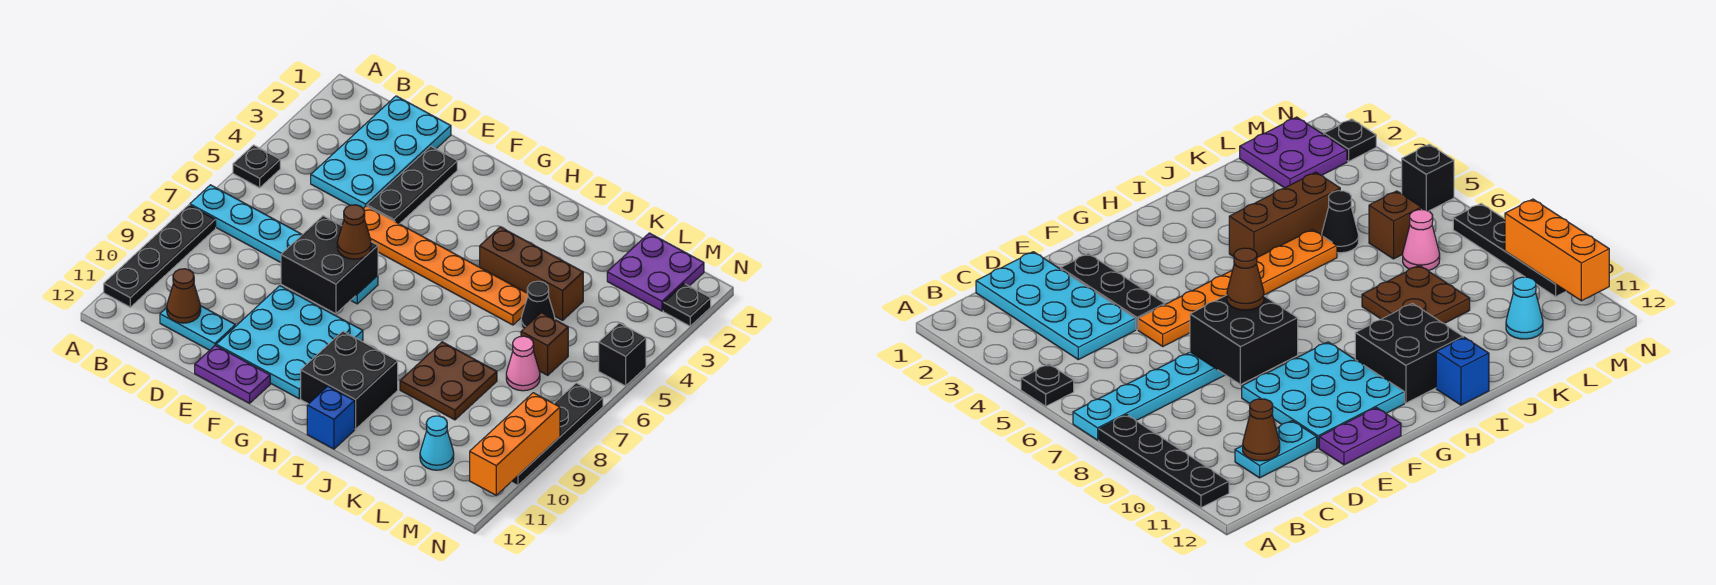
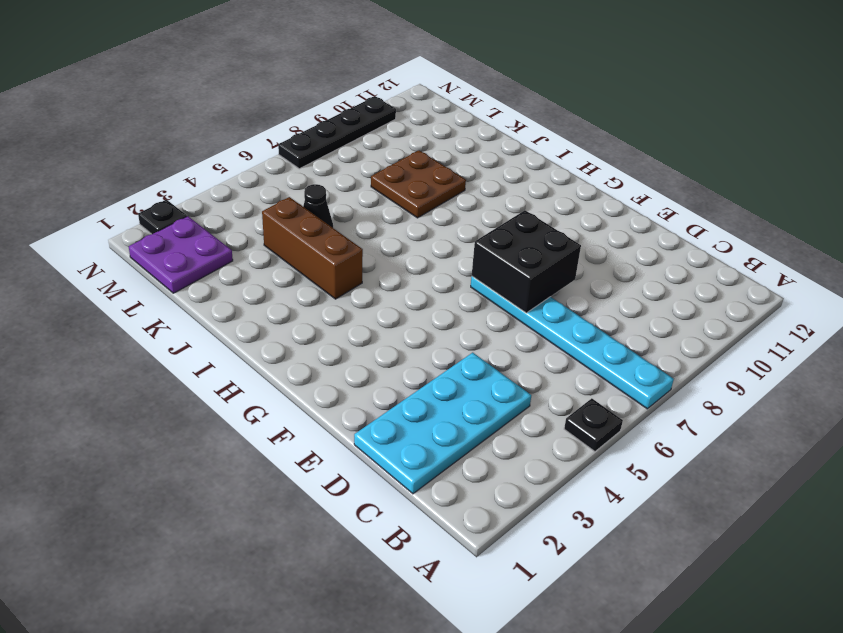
none -> black plate A8:A11 level 1
none -> cyan plate C11:D11 level 1
none -> black plate E2:E4 level 1

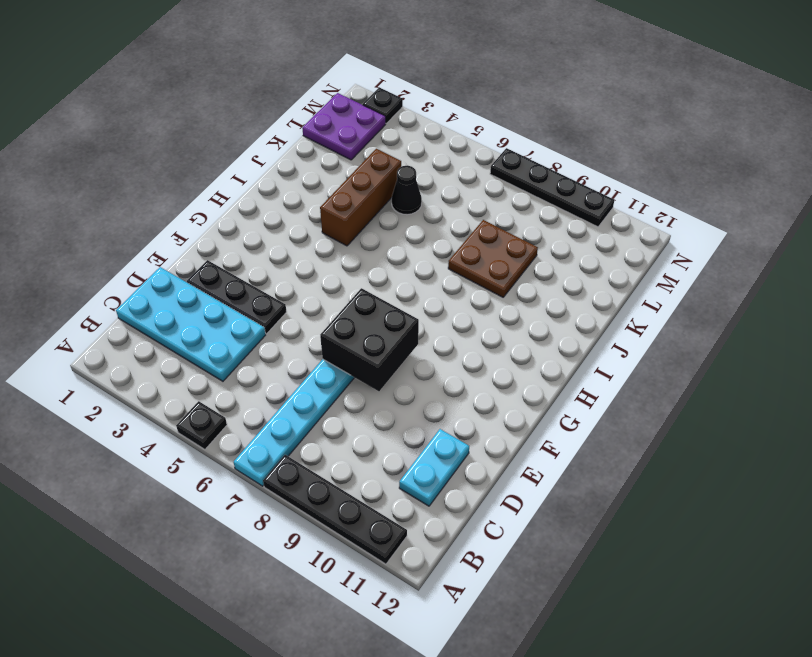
none -> orange plate E5:J5 level 1
none -> cyan plate E9:G11 level 1
none -> purple plate E12:F12 level 1

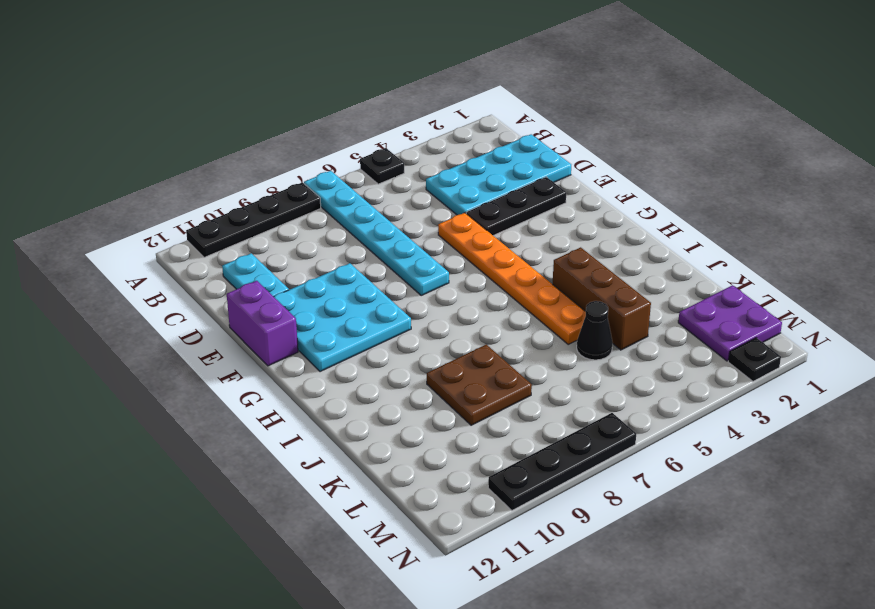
purple brick E12:F12 level 1 -> purple plate E12:F12 level 1
none -> black brick H10:I11 level 1
none -> blue brick I12 level 1
none -> brown brick L6 level 1

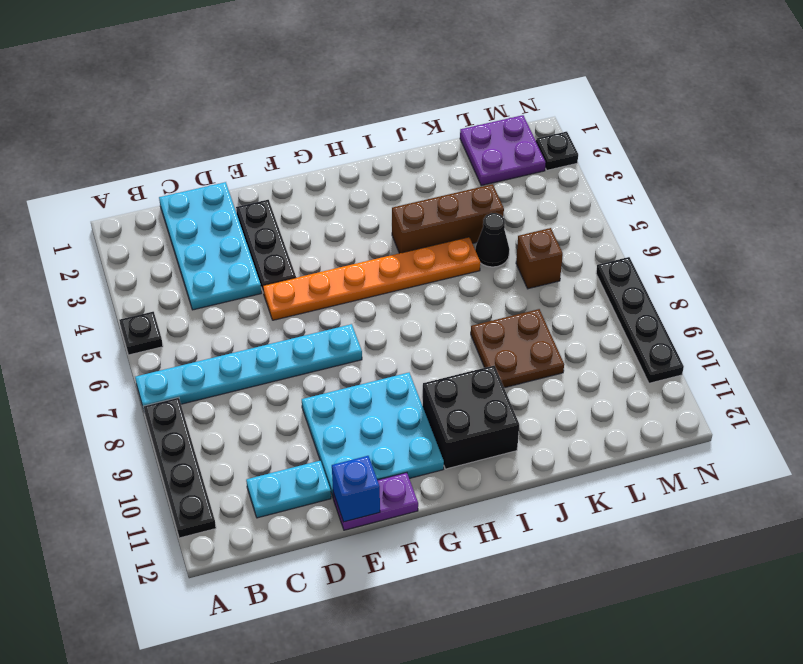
blue brick E12 level 2 -> blue brick I12 level 1
none -> pink cone L7 level 1
none -> cyan cone L11 level 1
none -> black brick N5 level 1

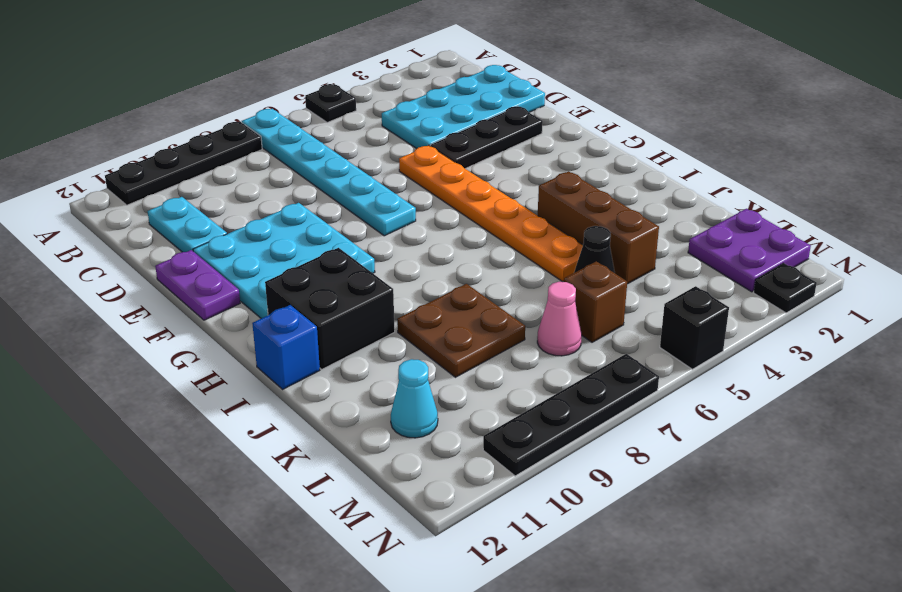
none -> brown cone C11 level 2
none -> black brick E7:F8 level 2
none -> orange brick N9:N11 level 2

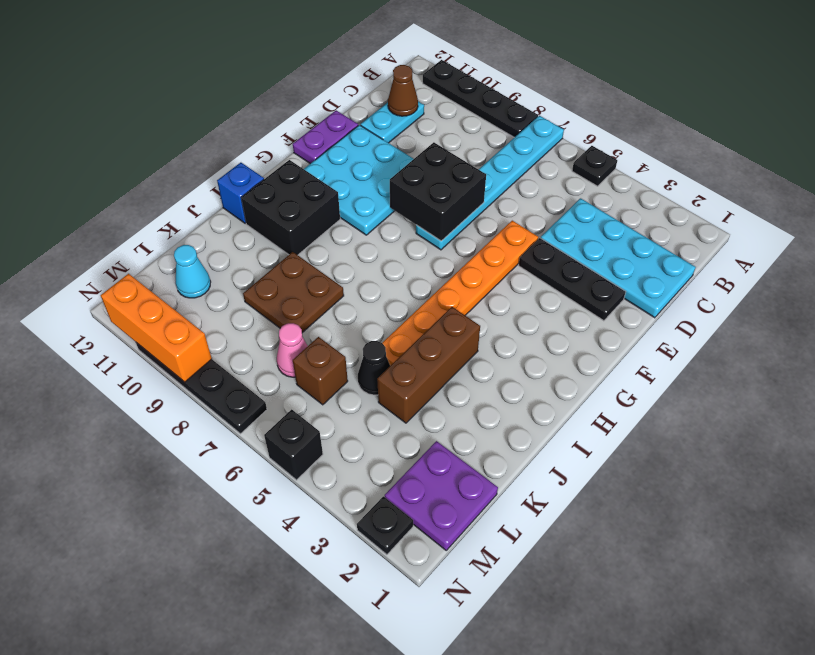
none -> brown cone F7 level 3

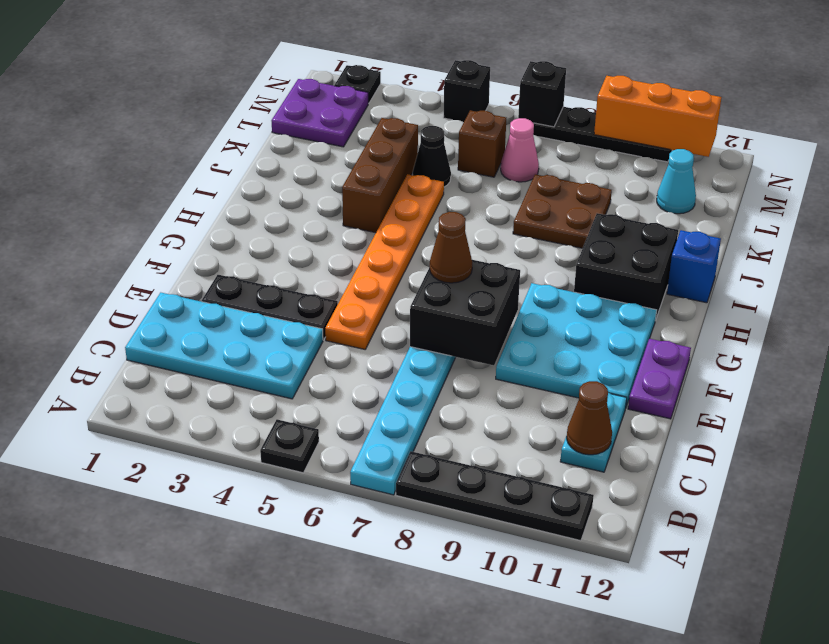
black brick N7 level 2 -> none

